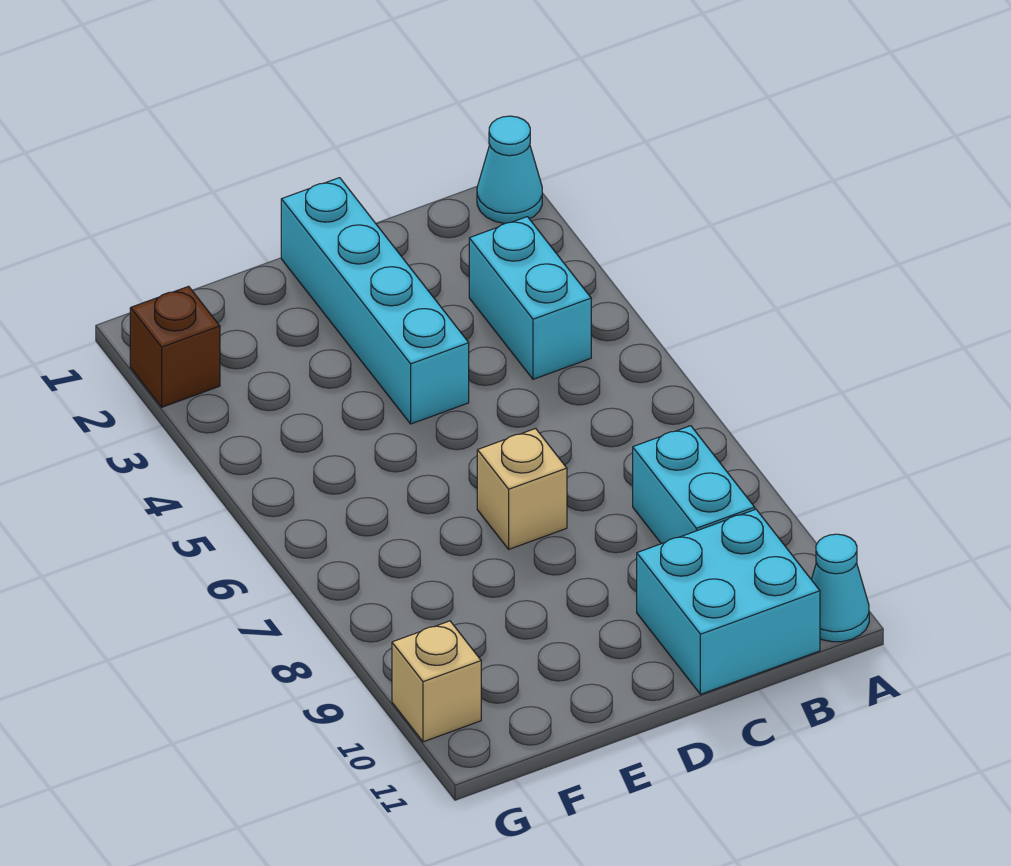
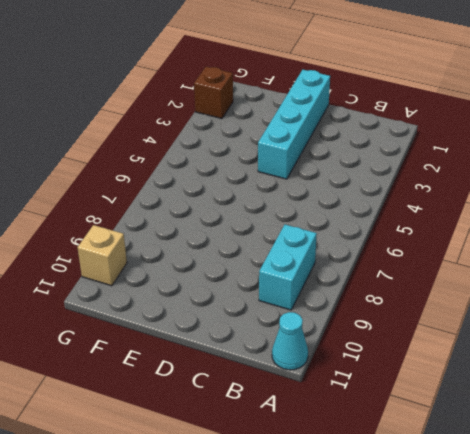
none -> cyan cone A1 level 1
none -> cyan brick B3:B4 level 1

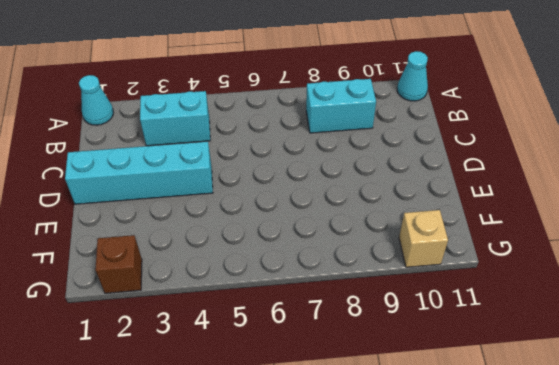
none -> cyan brick B10:C11 level 1
none -> tan brick D7 level 1

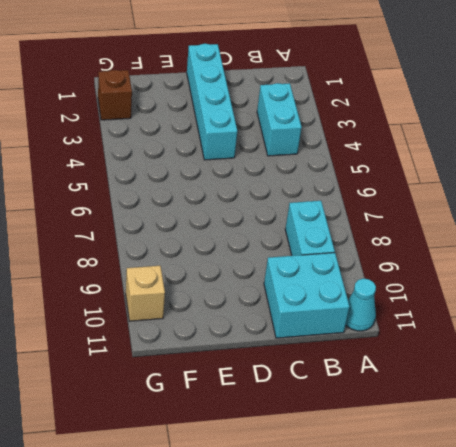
none -> cyan cone A1 level 1
none -> tan brick D7 level 1

